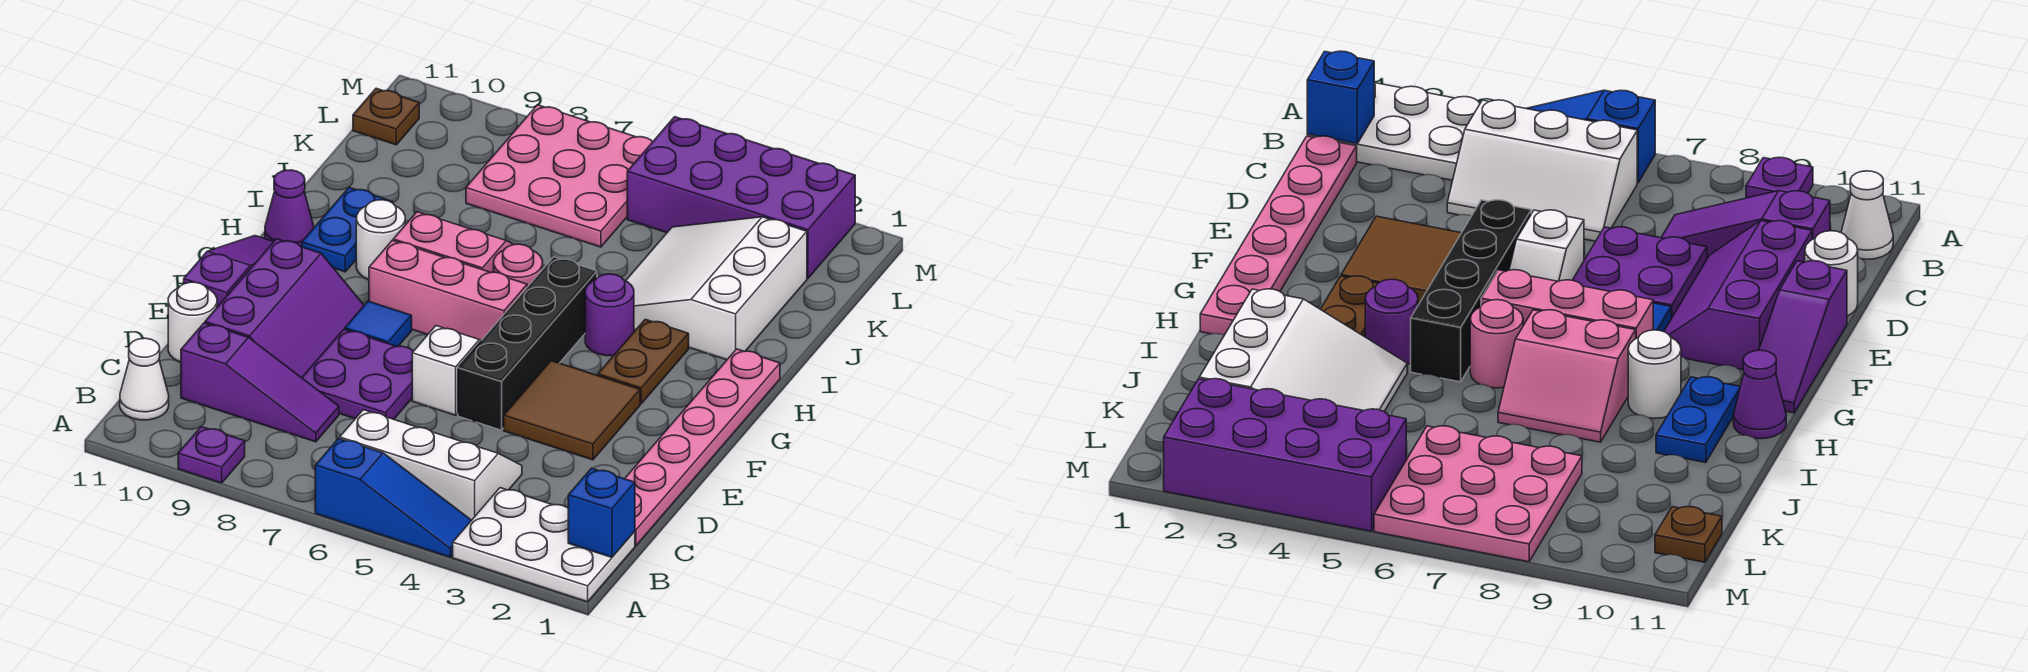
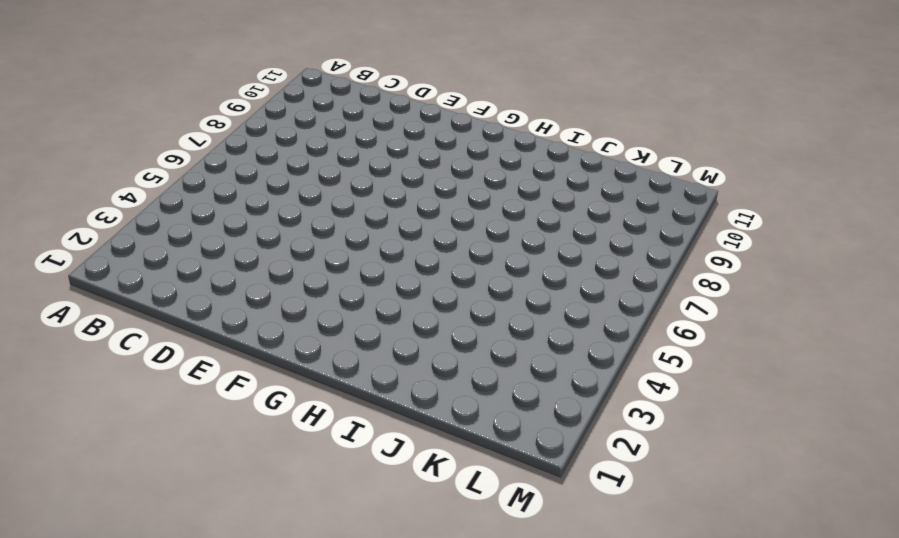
none -> white plate A1:B3 level 1
none -> blue slope A4:A6 level 1 top 6
none -> purple plate A9 level 1

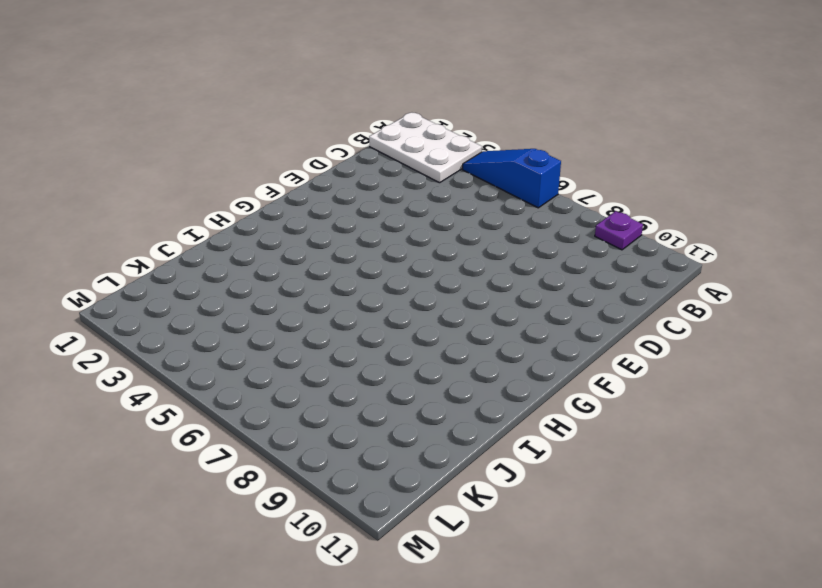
none -> white slope B4:C6 level 1 top B
none -> white cone B11 level 1
none -> pink plate C1:H1 level 1

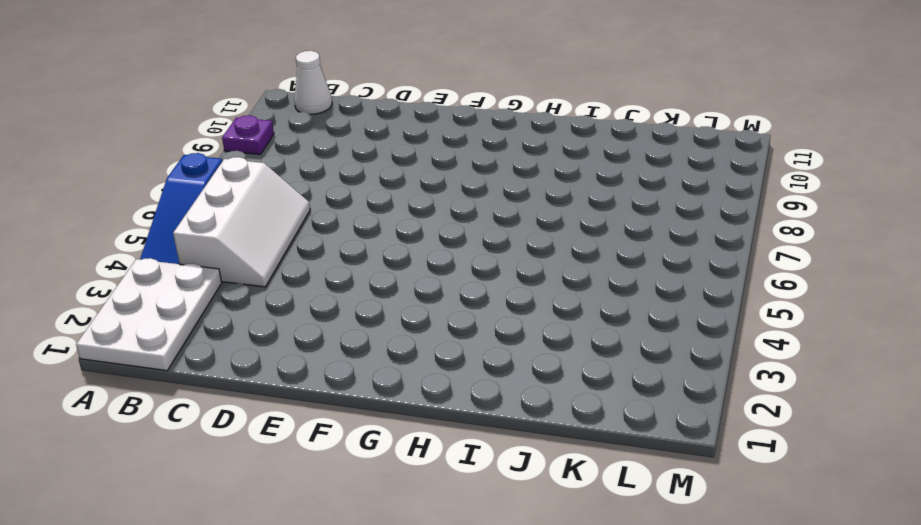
none -> pink plate C1:H1 level 1
none -> purple slope C8:C10 level 1 top 10
none -> purple plate D7:E8 level 1

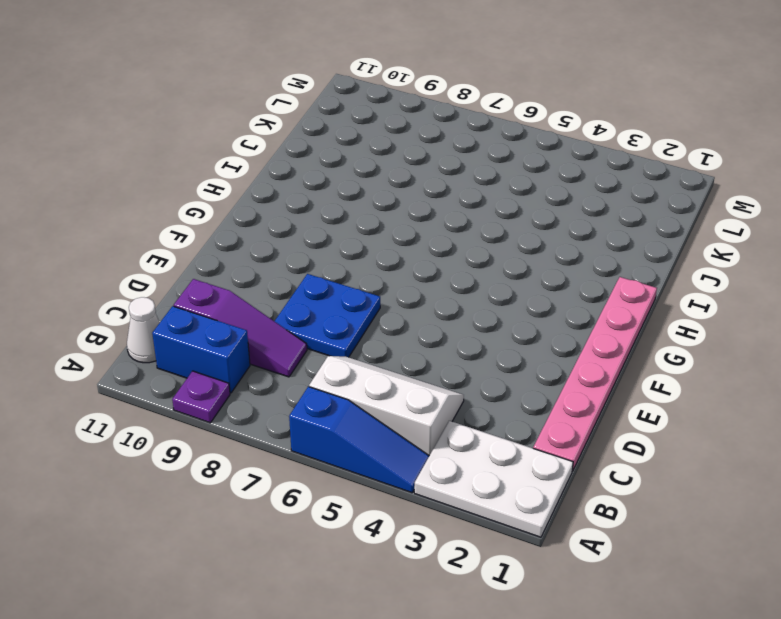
blue brick B9:B10 level 1 -> none
blue plate D7:E8 level 1 -> purple plate D7:E8 level 1
none -> purple slope D9:F10 level 1 top 10
none -> white round brick D11 level 1
none -> brown tile E3:F4 level 1

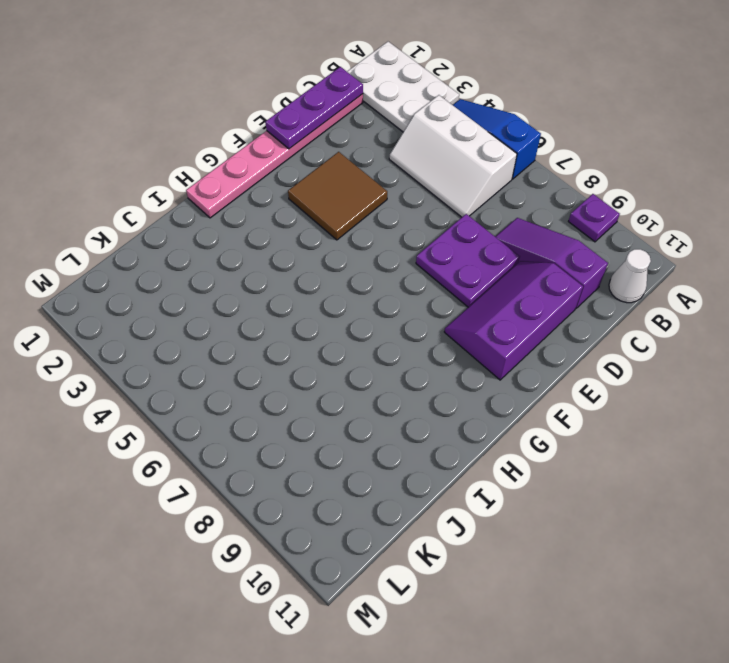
purple plate C1:E1 level 2 -> none
none -> white round brick D11 level 1
none -> black brick E5:H5 level 1
none -> white slope E6:F6 level 1 top E

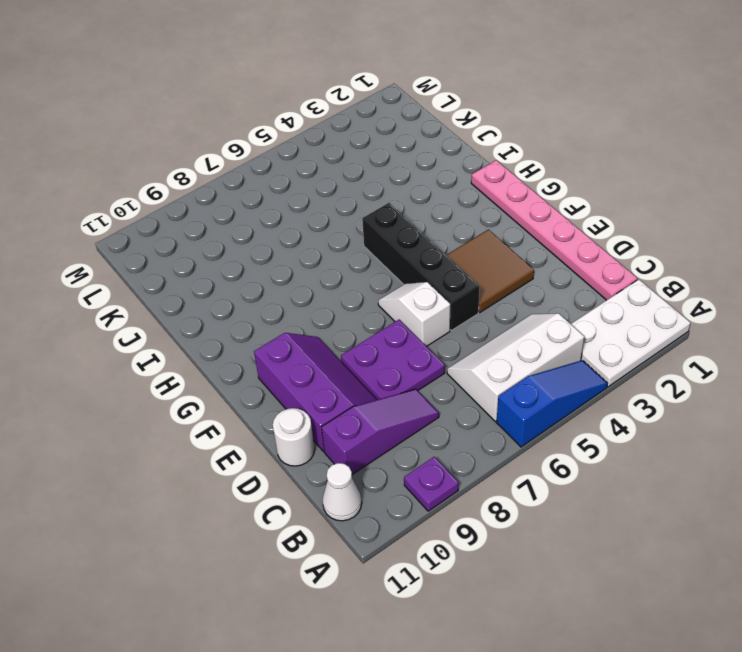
none -> purple slope E11:G11 level 1 top E
none -> blue tile F8 level 1
none -> brown plate G3:H3 level 1

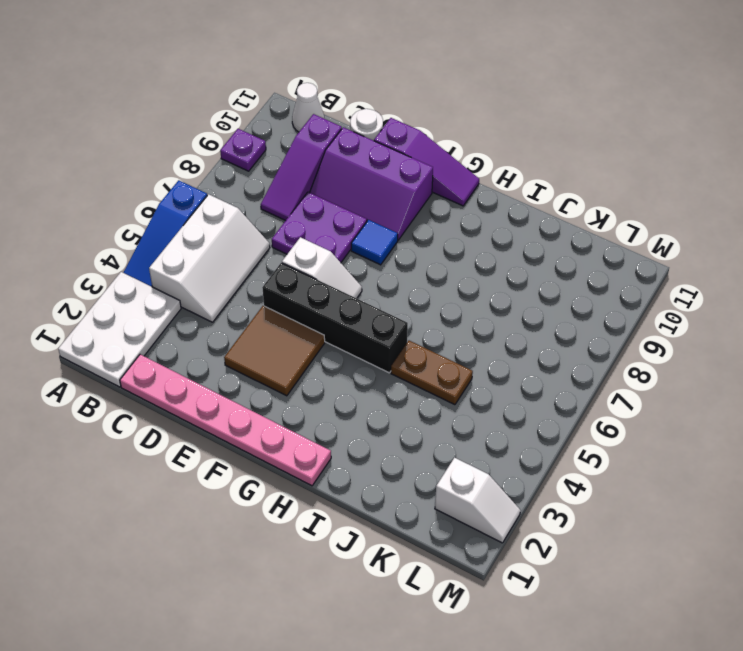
brown plate I5:J5 level 1 -> brown plate G3:H3 level 1
white slope L2:M2 level 1 top L -> purple brick L2:M5 level 1
none -> pink brick G6:G8 level 1
none -> purple round brick H4 level 1
none -> pink round brick H6 level 1

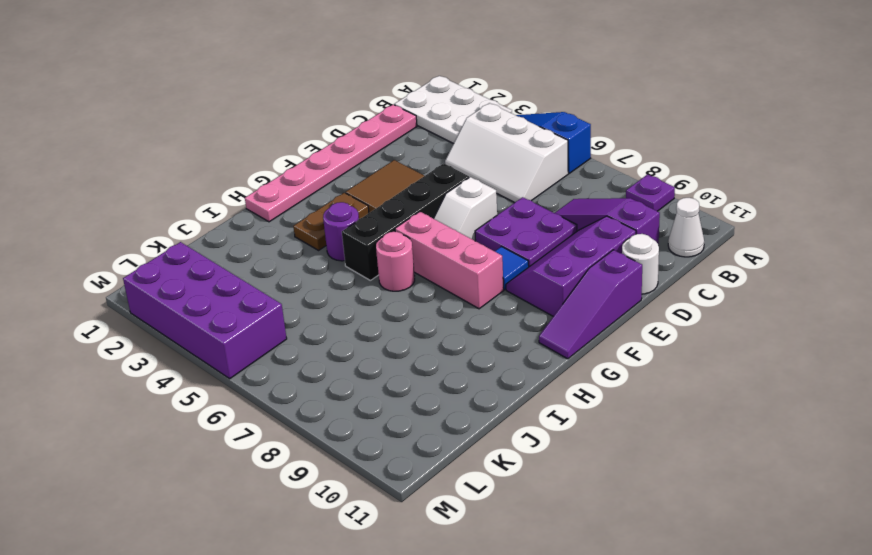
none -> pink slope H7:I8 level 1 top H
none -> white round brick H9 level 1
none -> blue plate H10:I10 level 1

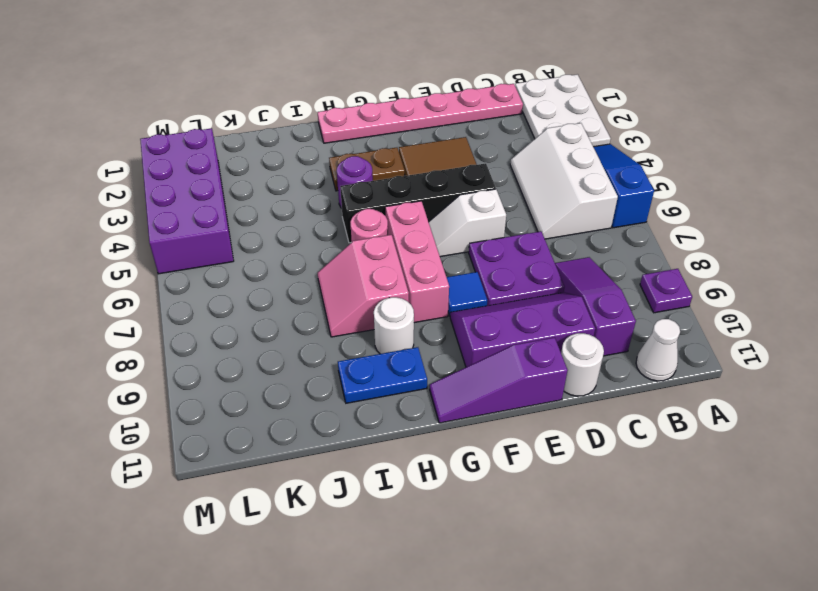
none -> purple cone H11 level 1
none -> white slope I2:K4 level 1 top 2
none -> pink plate K6:M8 level 1

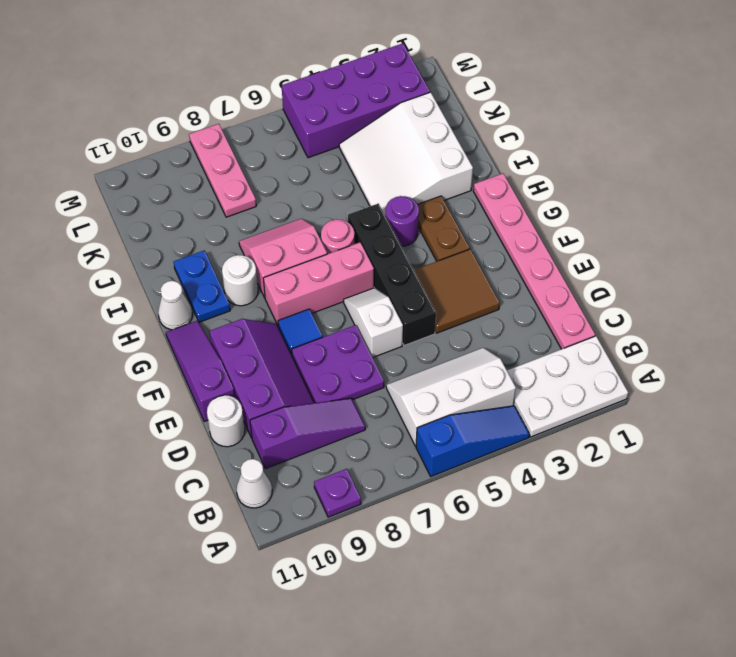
white cone H11 level 1 -> purple cone H11 level 1
pink plate K8:M8 level 1 -> pink plate K6:M8 level 1
none -> brown plate L11 level 1
none -> blue brick B1 level 2

